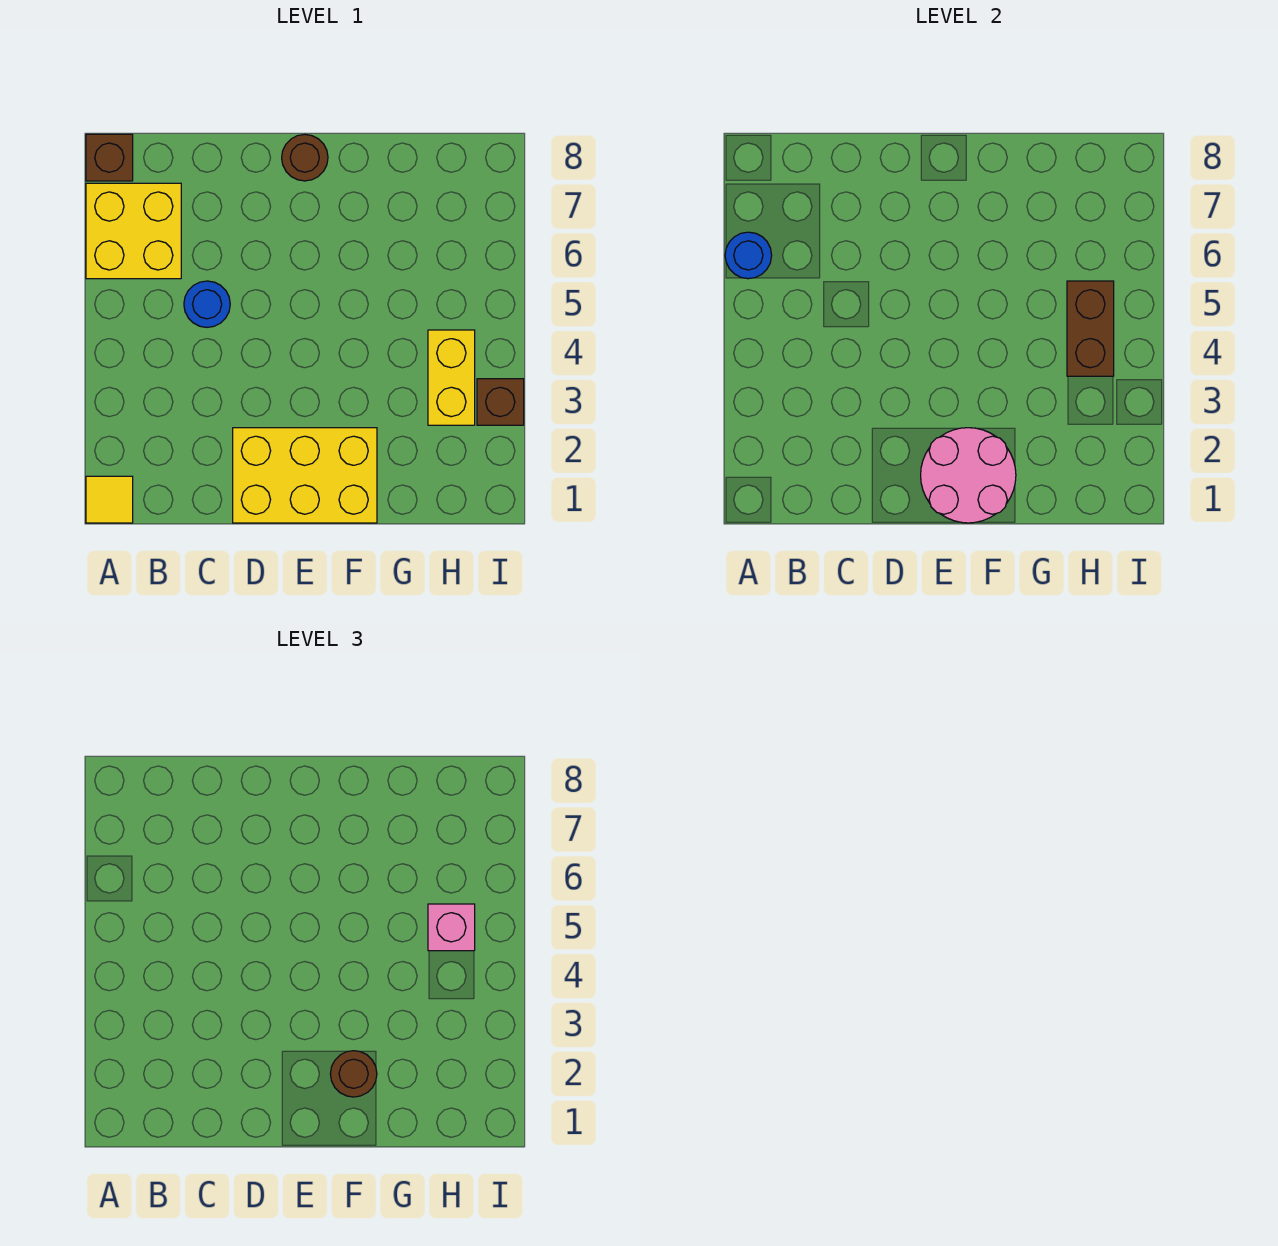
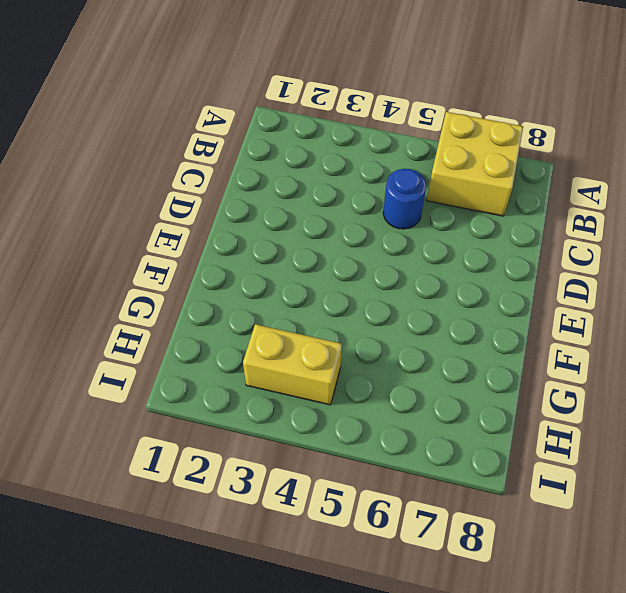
none -> yellow tile A1 level 1
none -> brown brick A8 level 1
none -> yellow brick D1:F2 level 1

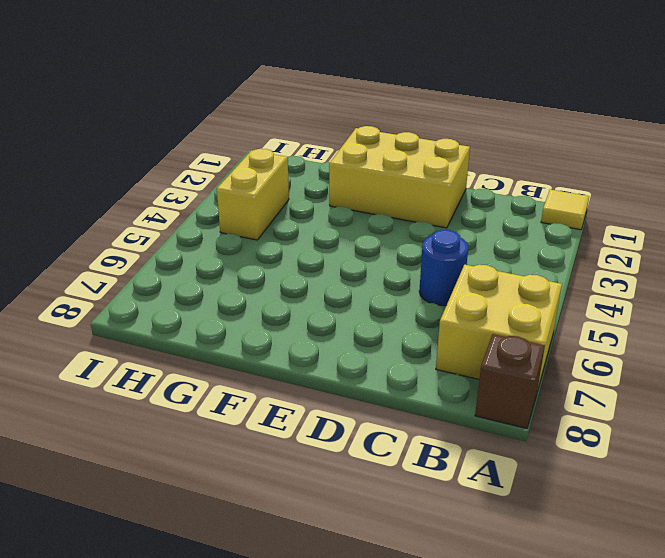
none -> brown round brick E8 level 1
none -> brown brick I3 level 1
none -> blue round brick A6 level 2

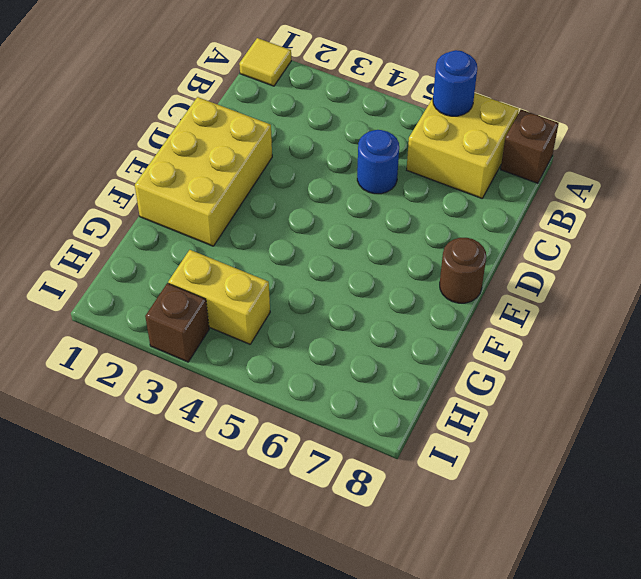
none -> pink round brick E1:F2 level 2
none -> brown brick H4:H5 level 2
none -> brown round brick F2 level 3

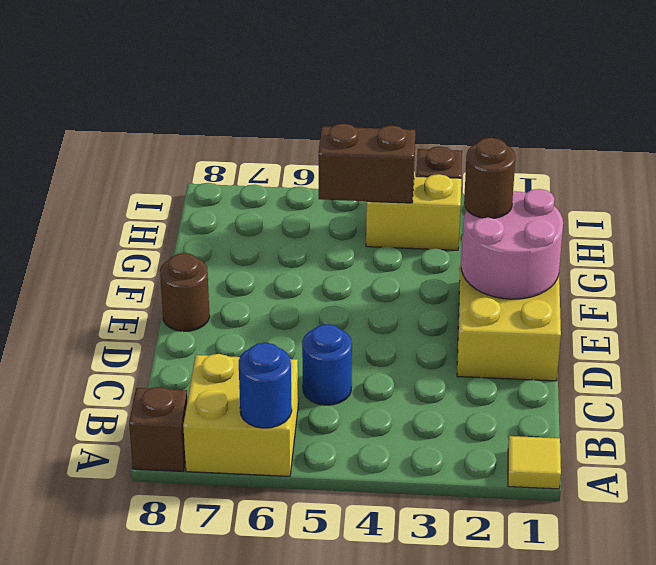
none -> pink brick H5 level 3

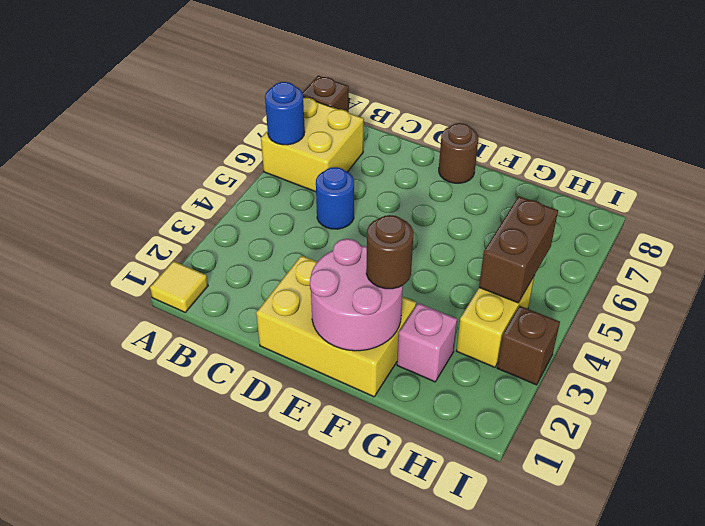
pink brick G2 level 1 -> pink brick H5 level 3

